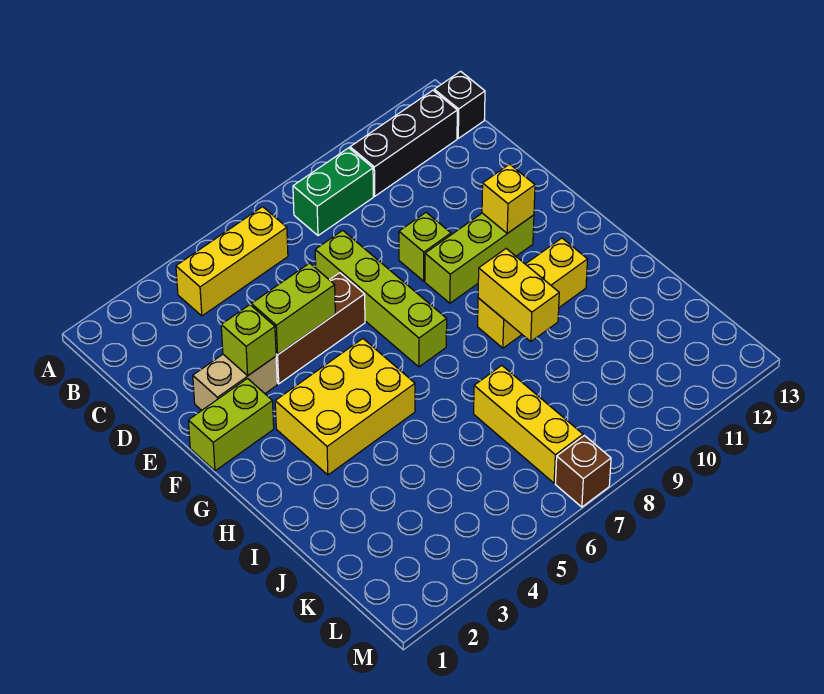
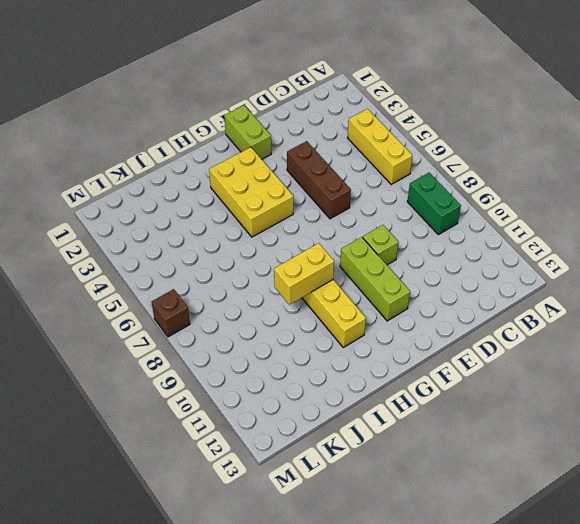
none -> black brick B10:B12 level 1
none -> black brick B13 level 1
none -> lime brick D7:G7 level 1

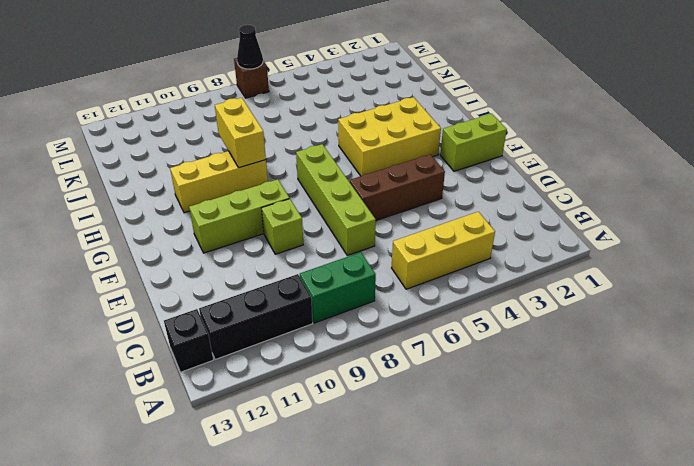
black cone M7 level 2 -> none
none -> tan brick E2:E3 level 1
none -> yellow brick J7:L7 level 1
none -> lime brick E3 level 2

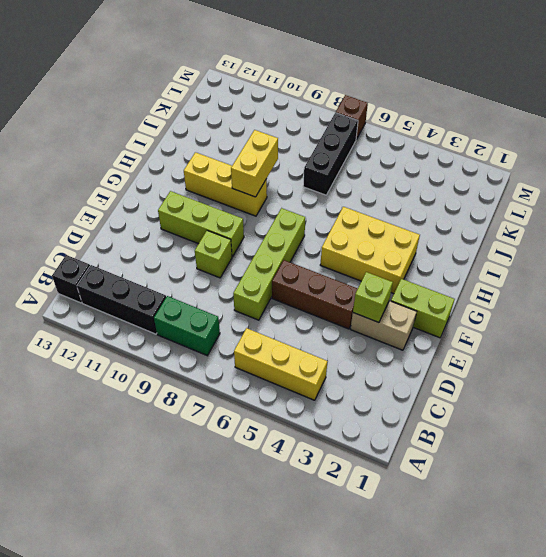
black brick J7:L7 level 1 -> yellow brick J7:L7 level 1
none -> lime brick E4:E5 level 2
none -> yellow brick F11 level 2

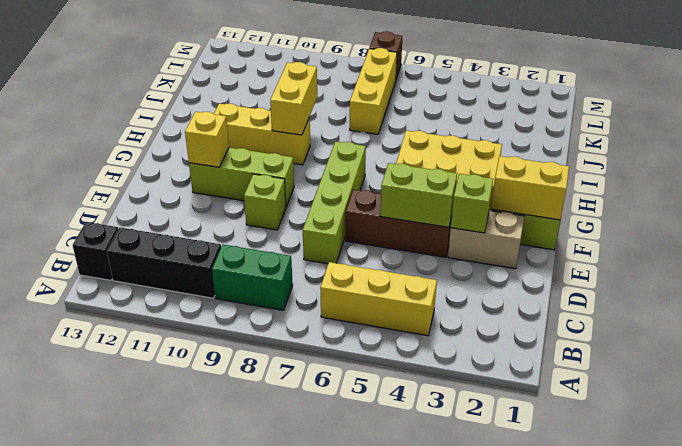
yellow brick F1:F2 level 2 -> none

